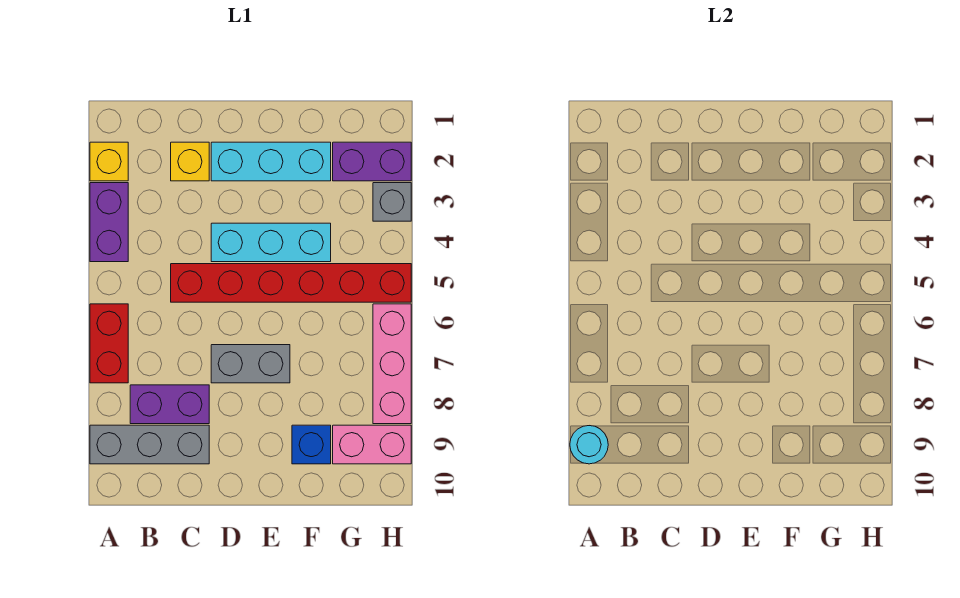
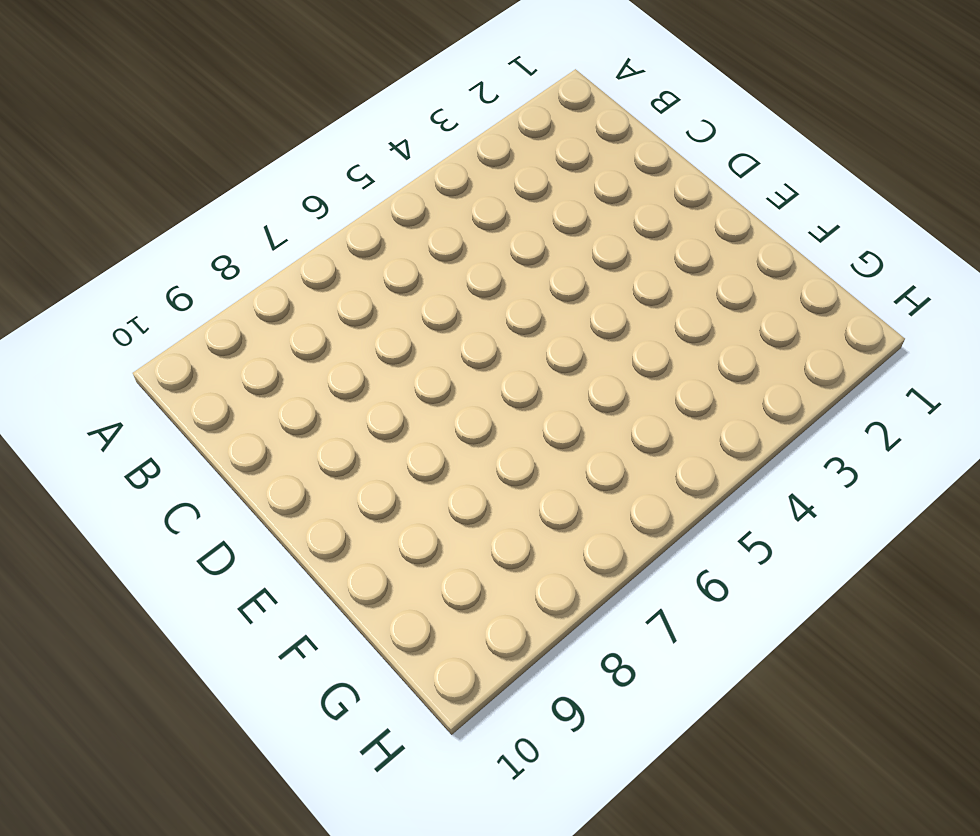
none -> yellow brick A2 level 1
none -> purple brick A3:A4 level 1
none -> red brick A6:A7 level 1

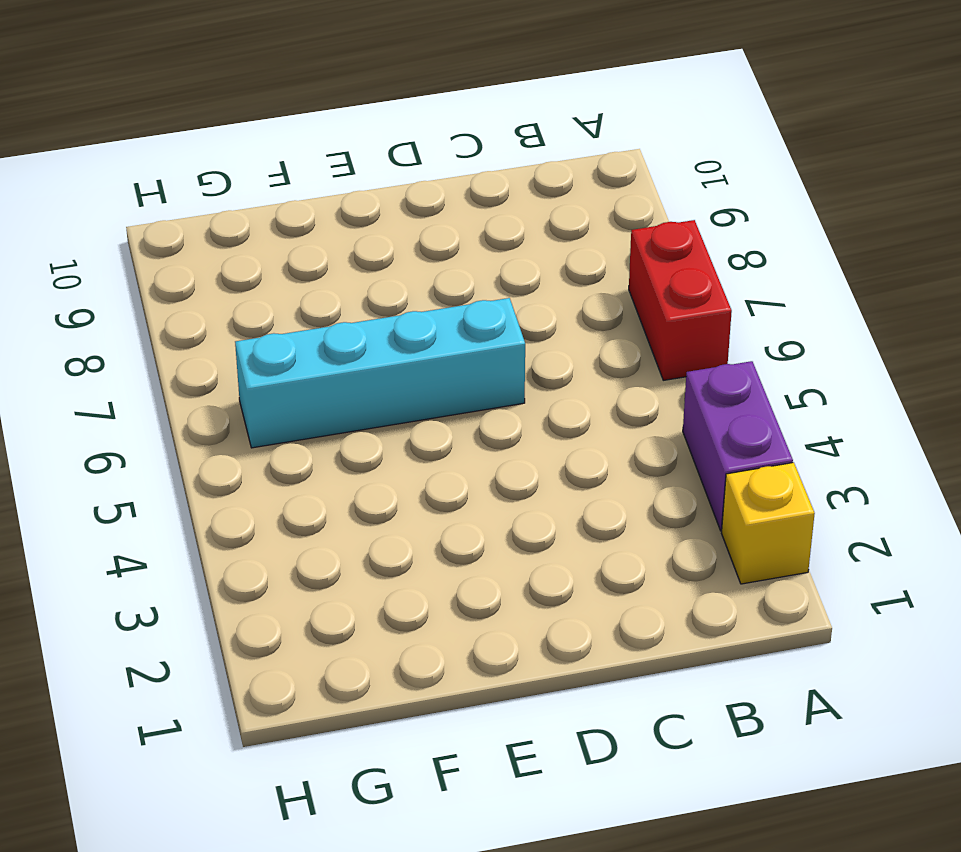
cyan brick D6:G6 level 1 -> none
none -> grey brick A9:C9 level 1
none -> purple brick B8:C8 level 1
none -> yellow brick C2 level 1

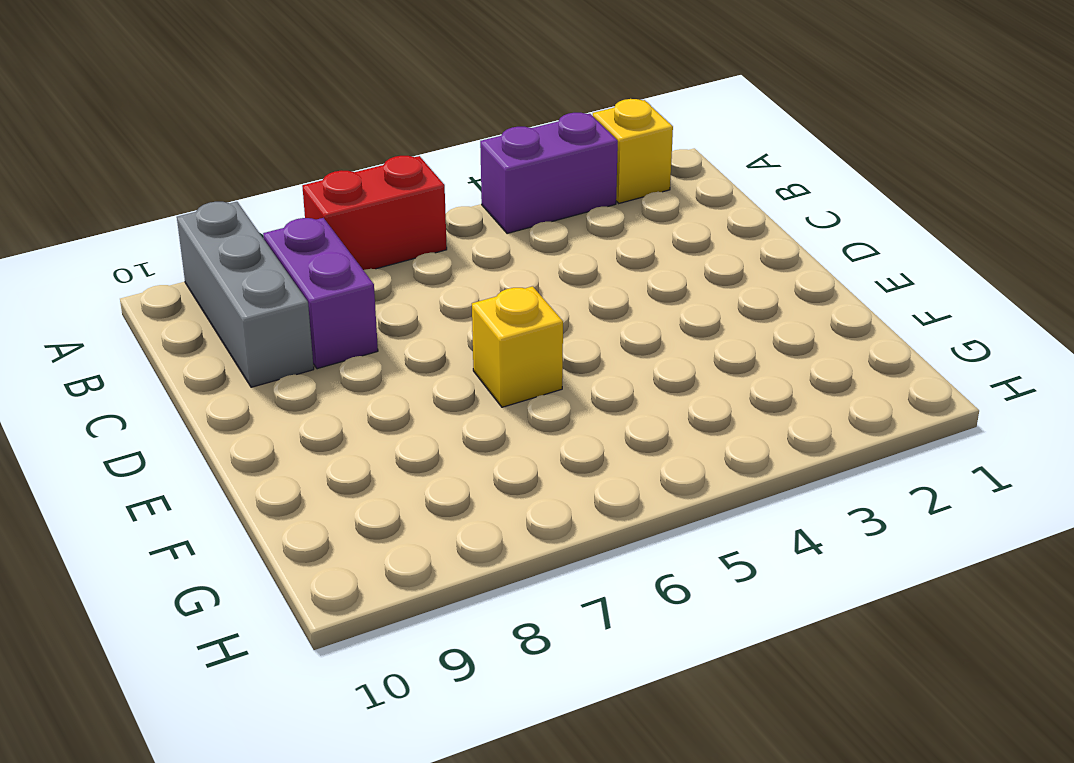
yellow brick E6 level 1 -> yellow brick C2 level 1
none -> red brick C5:H5 level 1
none -> cyan brick D2:F2 level 1
none -> cyan brick D4:F4 level 1

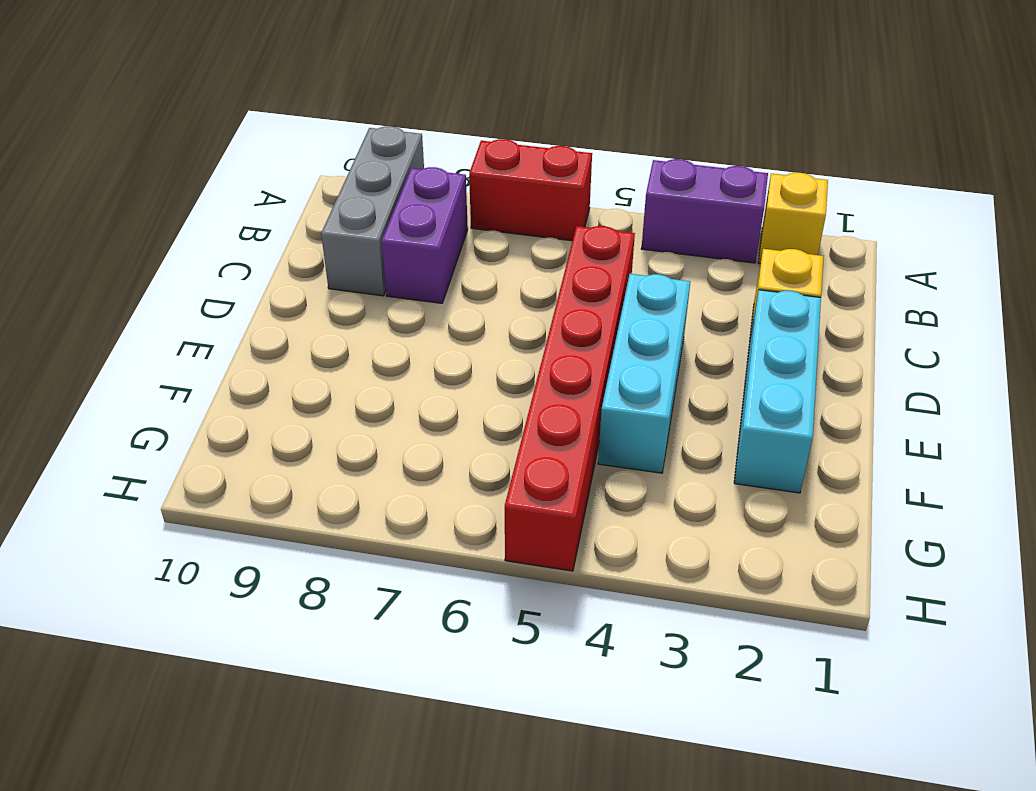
none -> grey brick D7:E7 level 1
none -> blue brick F9 level 1
none -> purple brick G2:H2 level 1

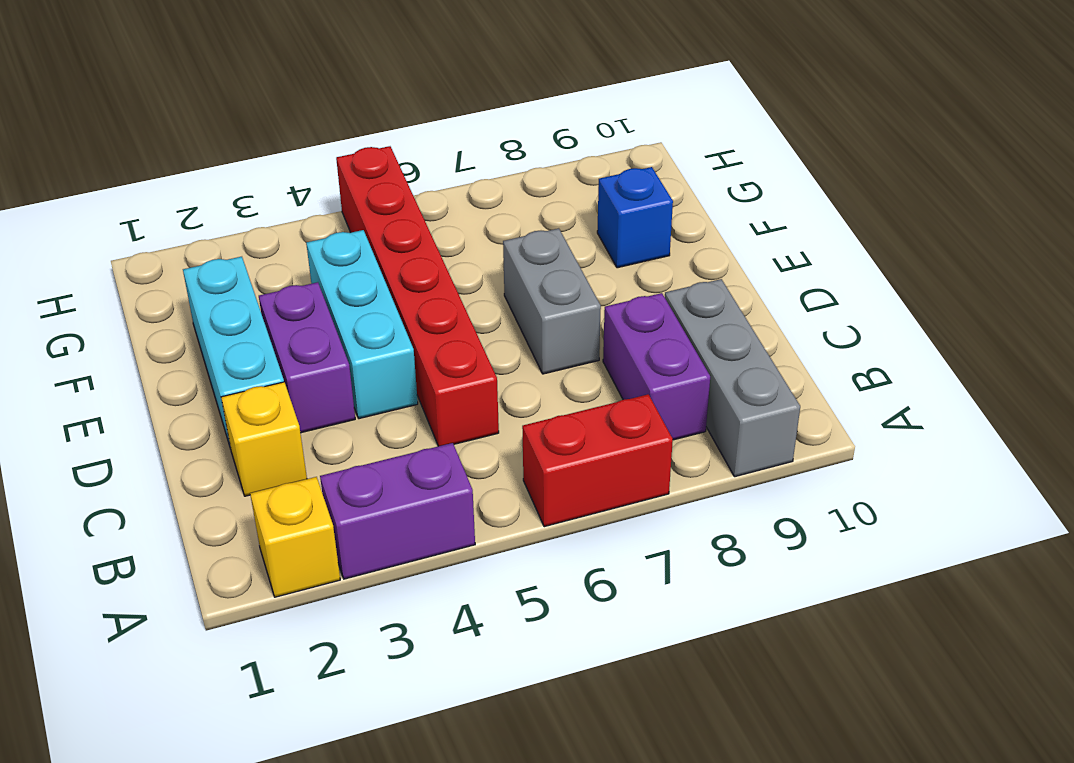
purple brick D3:E3 level 1 -> purple brick G2:H2 level 1
none -> pink brick G9:H9 level 1
none -> grey brick H3 level 1
none -> pink brick H6:H8 level 1

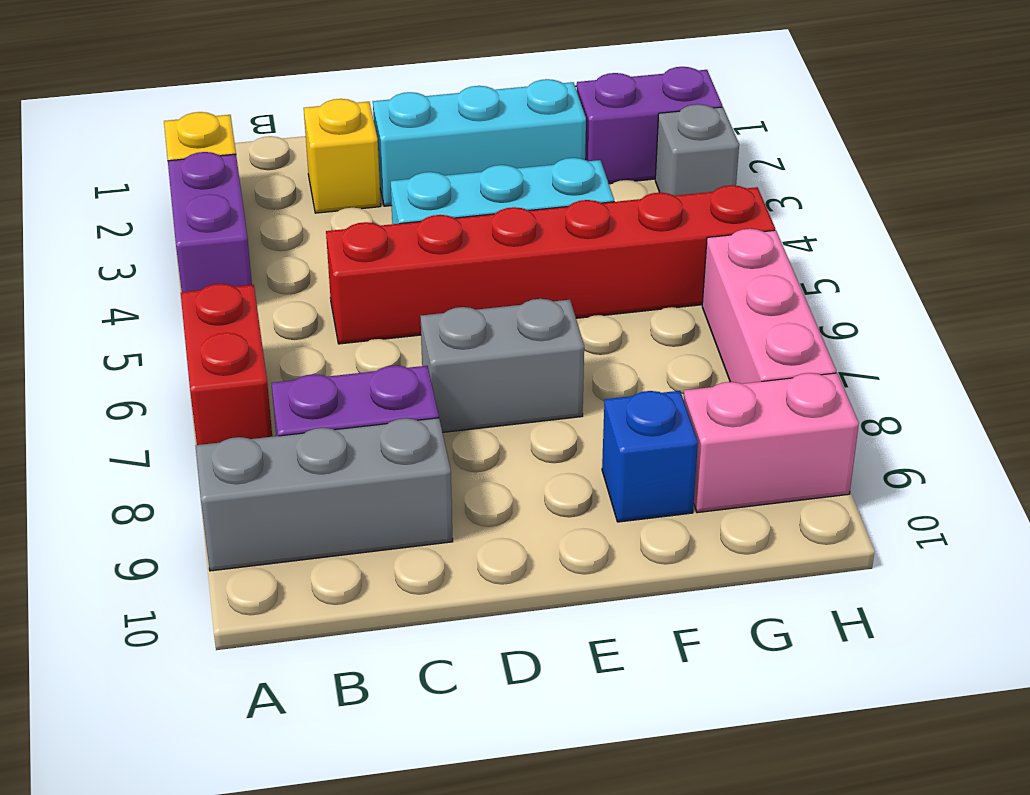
none -> cyan round brick A9 level 2

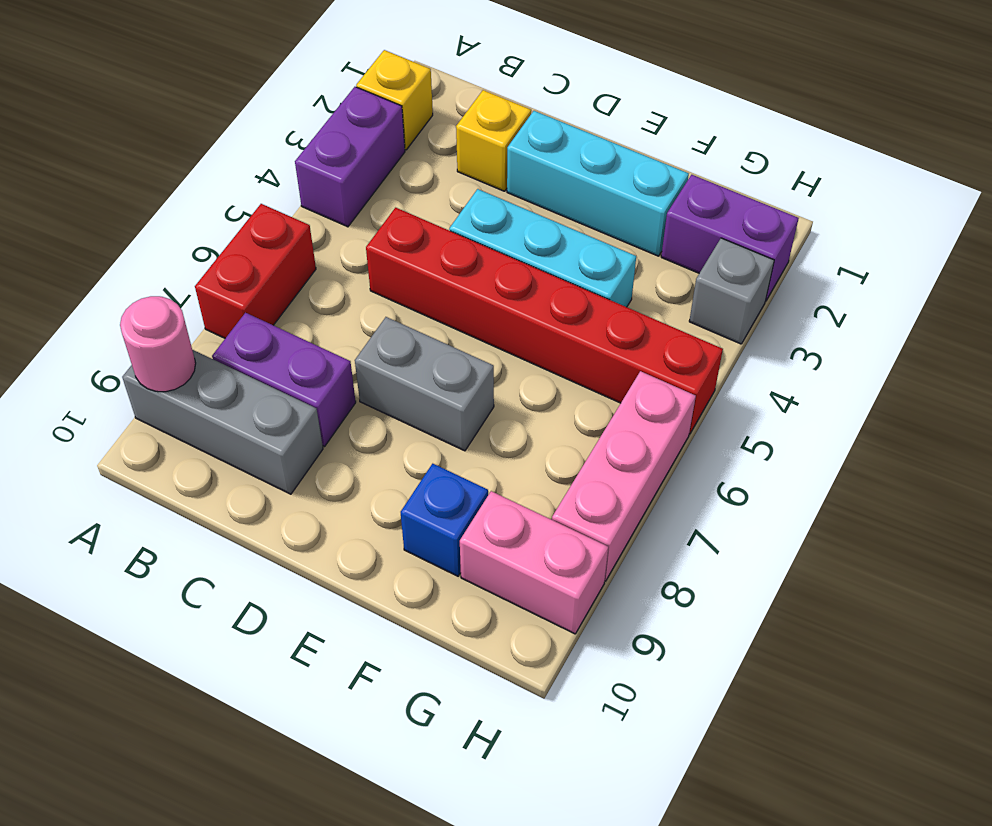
pink round brick A9 level 2 -> cyan round brick A9 level 2

